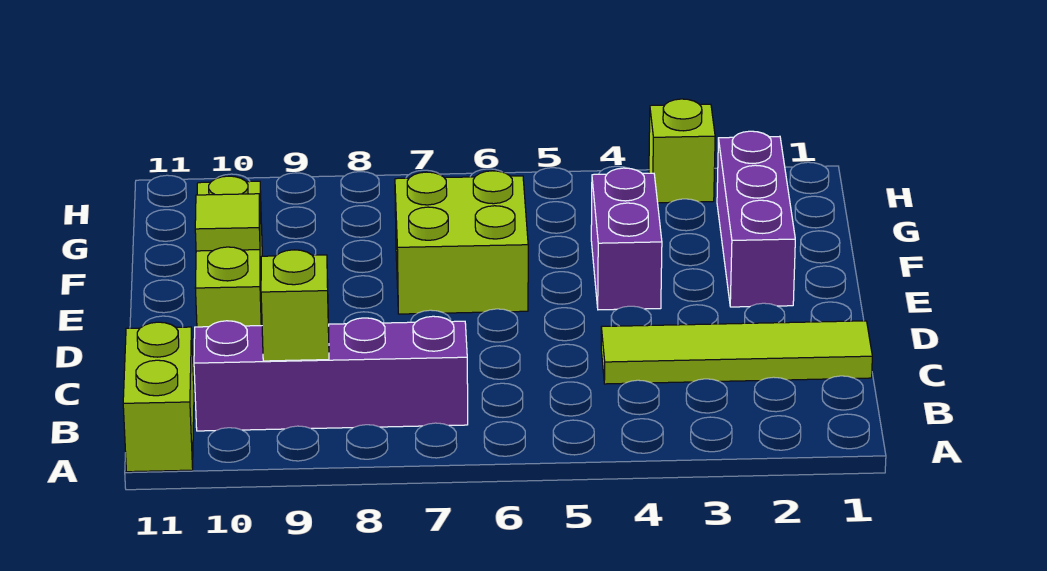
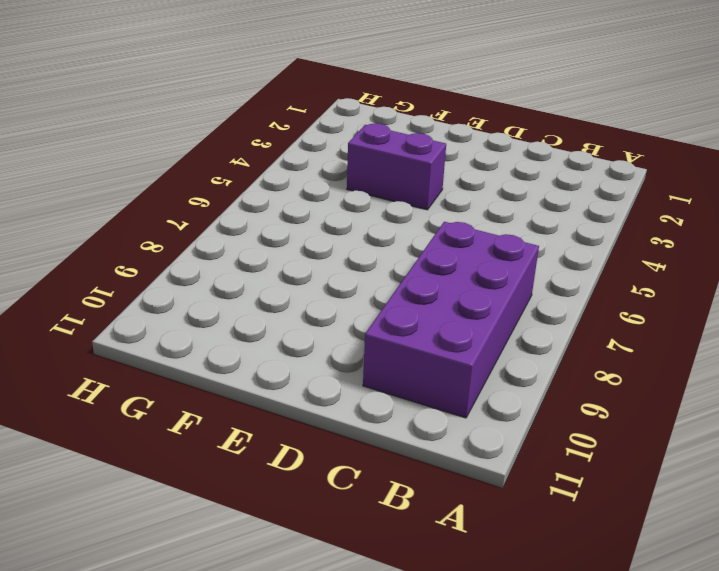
purple brick B7:C10 level 1 -> purple brick B7:B10 level 1
none -> lime brick A11:B11 level 1
none -> lime tile C1:C4 level 1

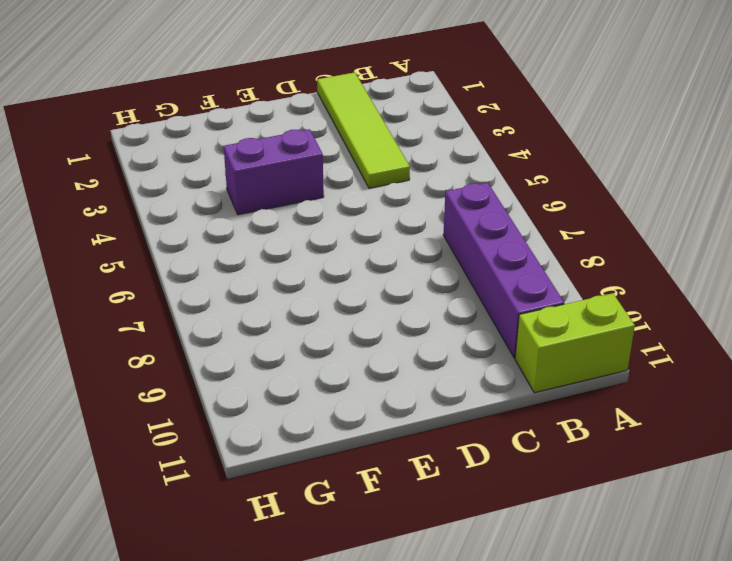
none -> lime brick D10:F10 level 1
none -> purple brick E2:G2 level 1

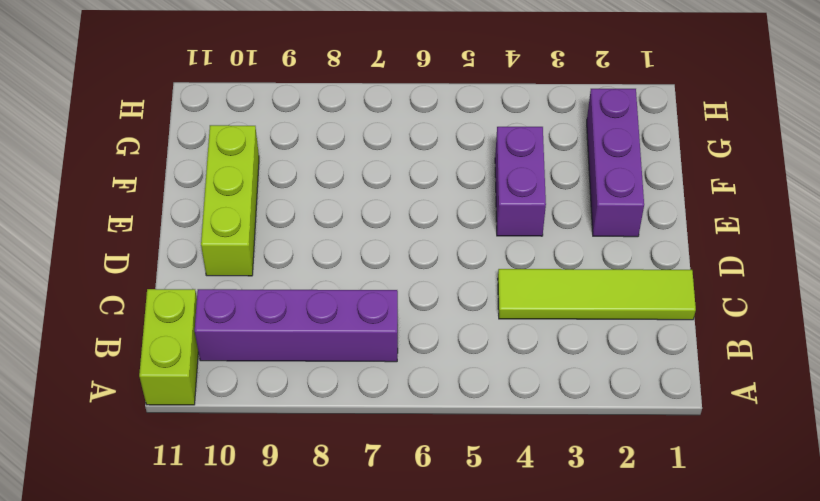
none -> lime brick E6:F7 level 1
none -> lime brick H3 level 1

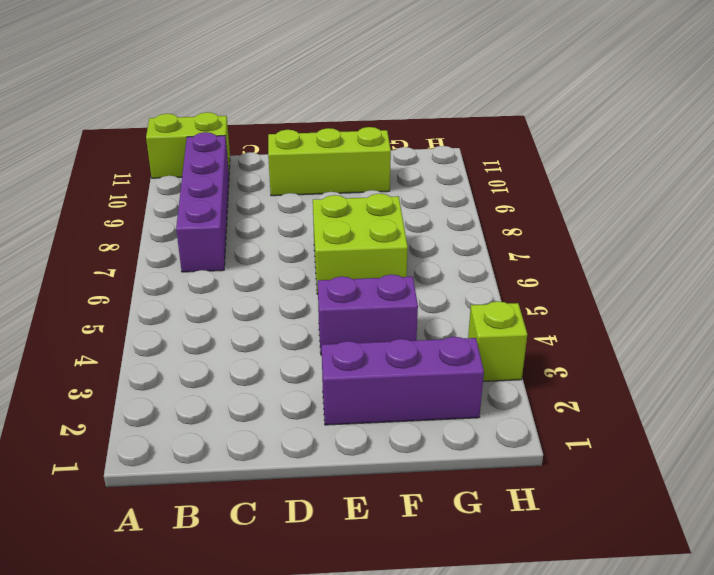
none -> lime tile C1:C4 level 1
none -> lime brick B9 level 2

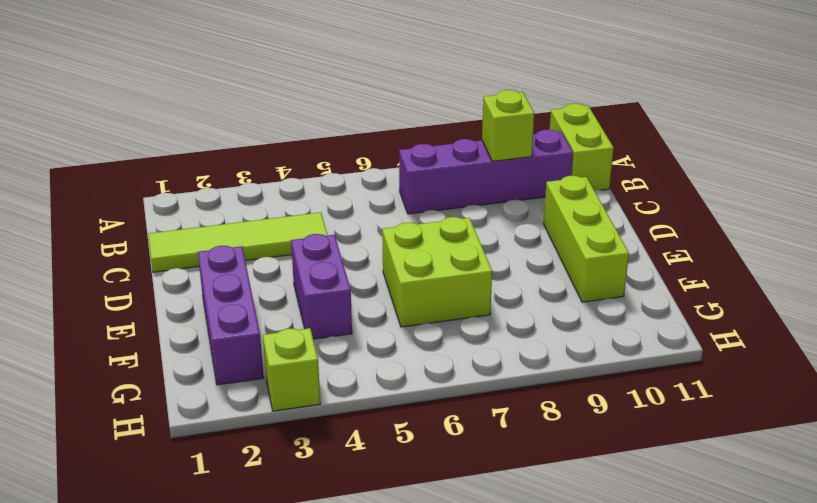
none -> lime tile E10 level 2

